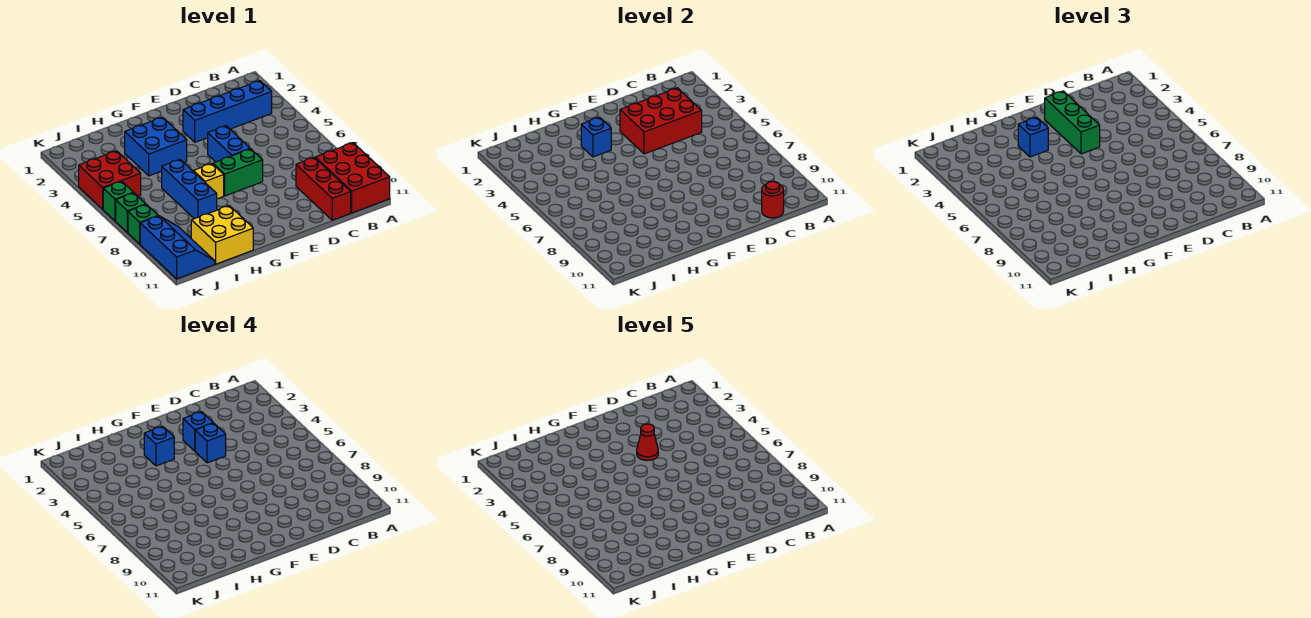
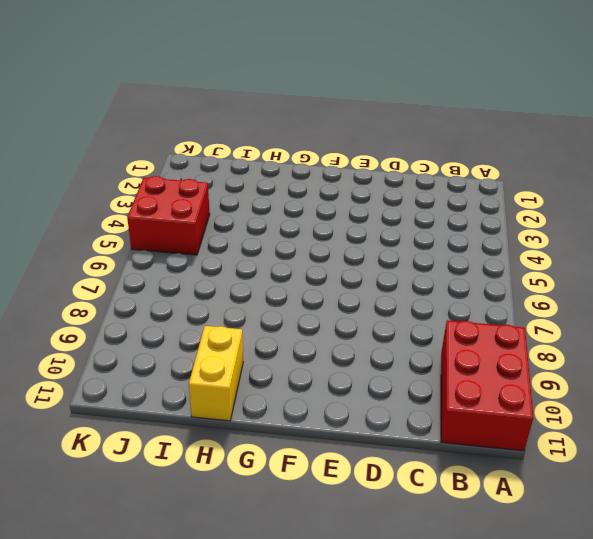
yellow brick H10:H11 level 1 -> yellow brick H10:I11 level 1
none -> blue brick B3:E3 level 1
none -> red brick C9:C11 level 1
none -> blue brick E5:E6 level 1

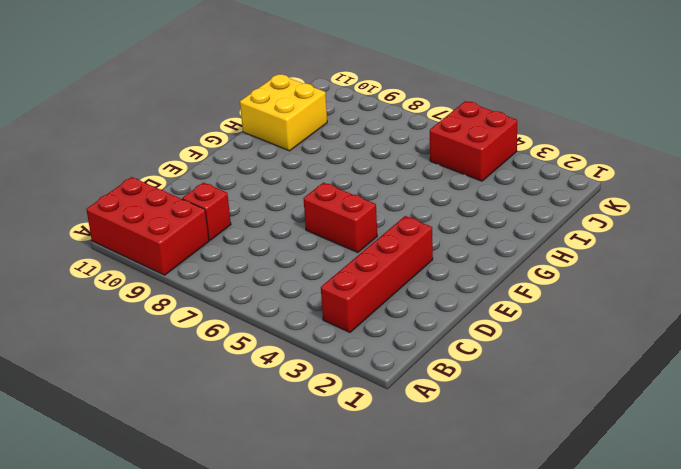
red brick B3:E3 level 1 -> blue brick B3:E3 level 1
red brick C9 level 1 -> red brick C9:C11 level 1
red brick E5:E6 level 1 -> blue brick E5:E6 level 1
none -> green brick E7:F7 level 1
none -> blue brick G3:H4 level 1
none -> yellow brick G7 level 1

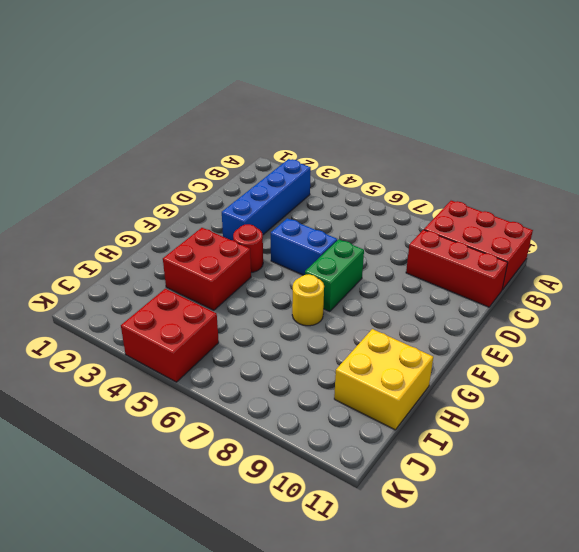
red round brick F4 level 1 -> red round brick C11 level 2
red brick G3:H4 level 1 -> blue brick G3:H4 level 1
yellow round brick G7 level 1 -> yellow brick G7 level 1
none -> blue brick H6:H8 level 1
none -> blue slope J9:K11 level 1 top K
none -> green brick K6 level 1

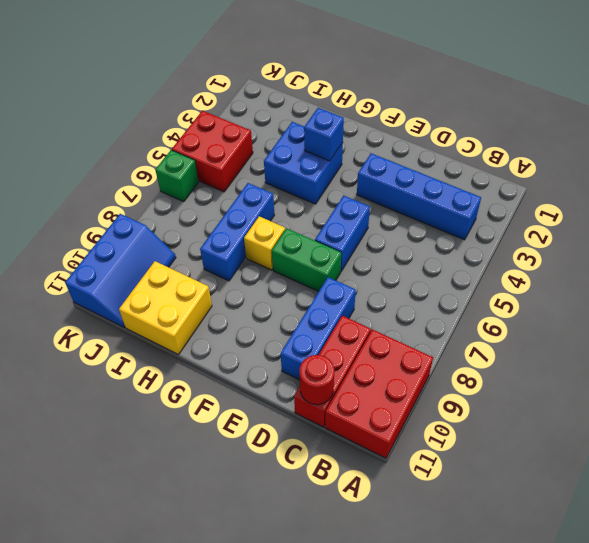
blue brick D8:D10 level 1 -> none
none -> green brick K7 level 1
none -> green brick K8 level 1
none -> red brick C3:E4 level 2

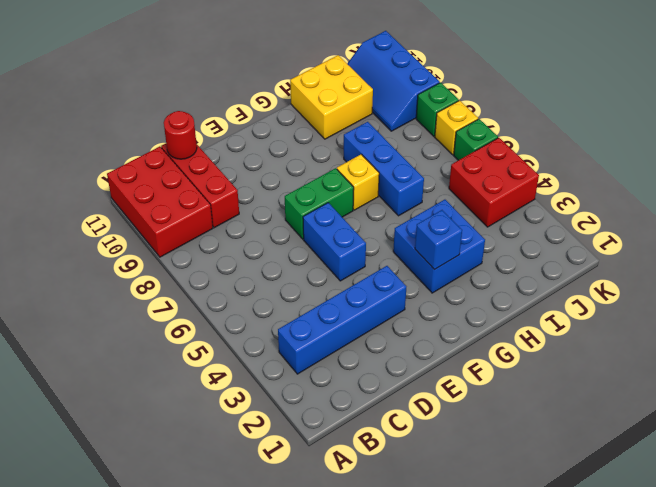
yellow brick K7 level 1 -> green brick K7 level 1
none -> red brick C3:E4 level 2
none -> green brick E2:E4 level 3
none -> blue brick G3 level 3

